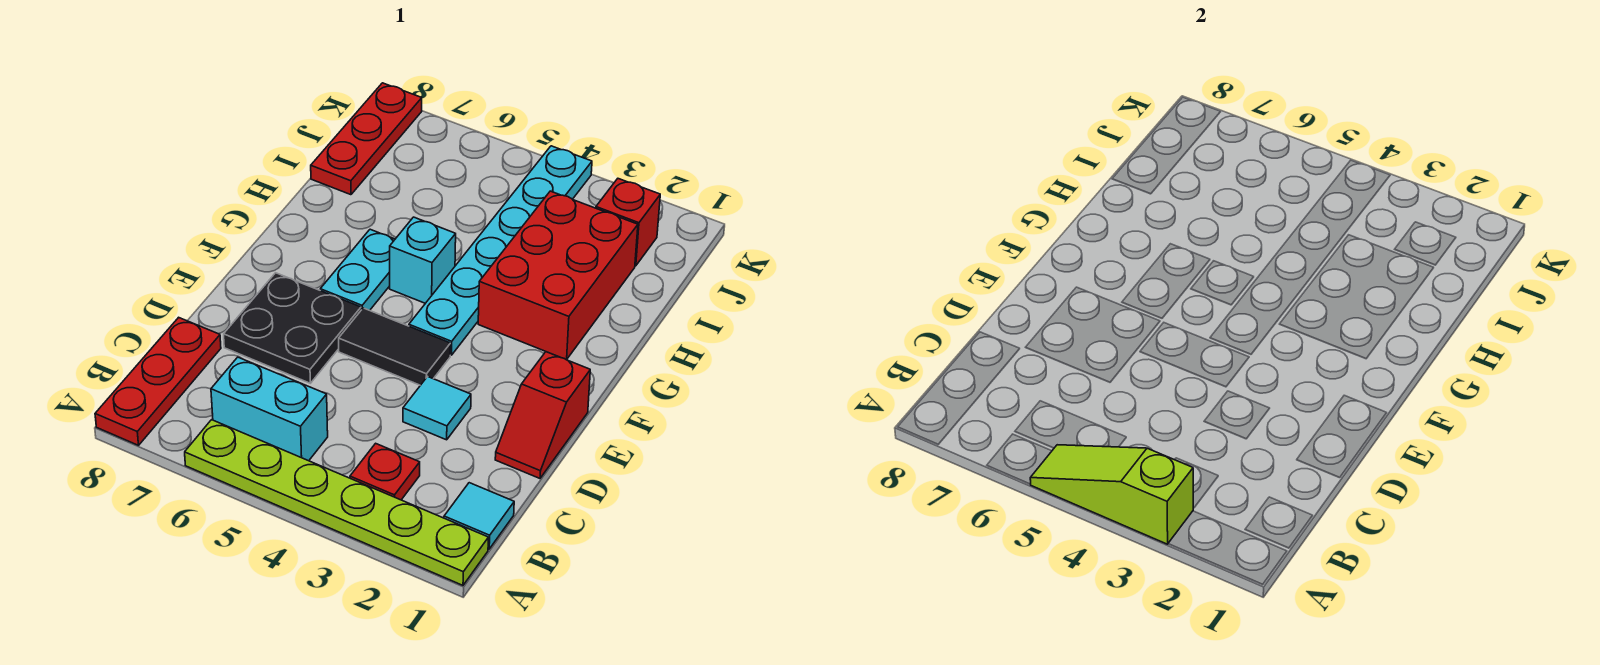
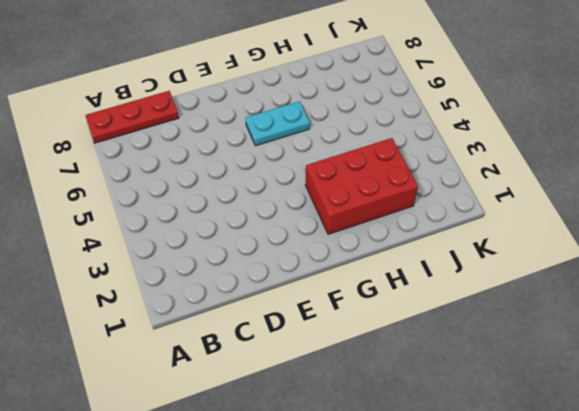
none -> lime plate A1:A6 level 1
none -> cyan tile B1 level 1
none -> red plate B3 level 1

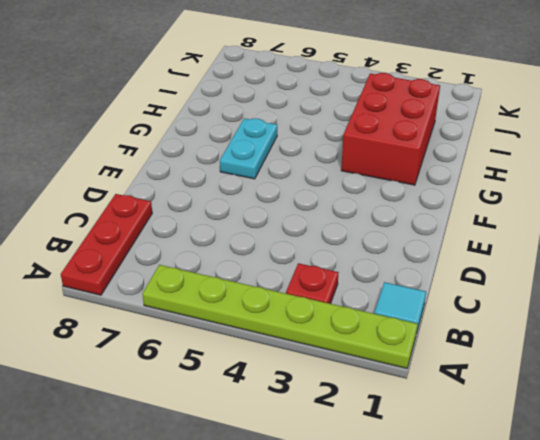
none -> cyan brick B5:B6 level 1
none -> red slope D1:E1 level 1 top E
none -> cyan tile D3 level 1

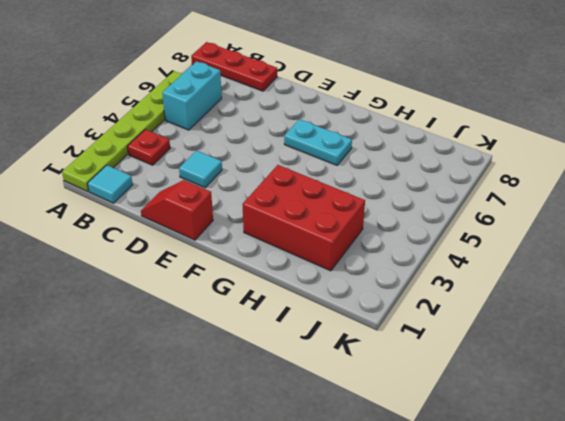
none -> black plate D6:E7 level 1
none -> black tile E4:E5 level 1
none -> cyan plate F4:K4 level 1

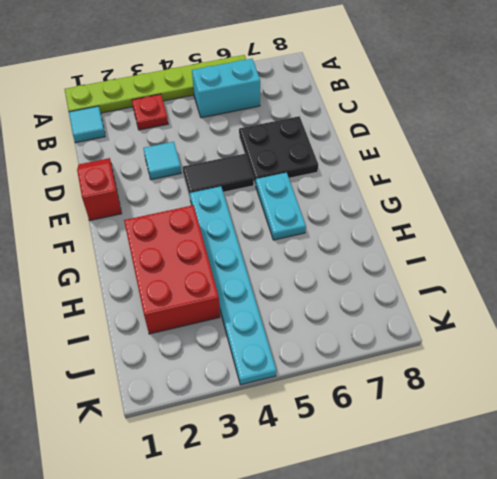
none -> red plate A8:C8 level 1
none -> cyan brick G5 level 1
none -> red plate I8:K8 level 1

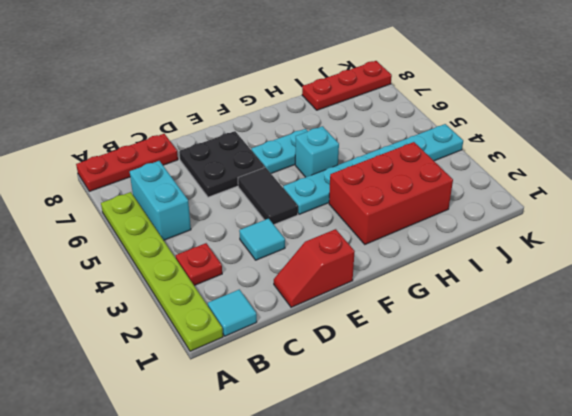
none -> red brick J2 level 1
none -> lime slope A3:A5 level 2 top 3

